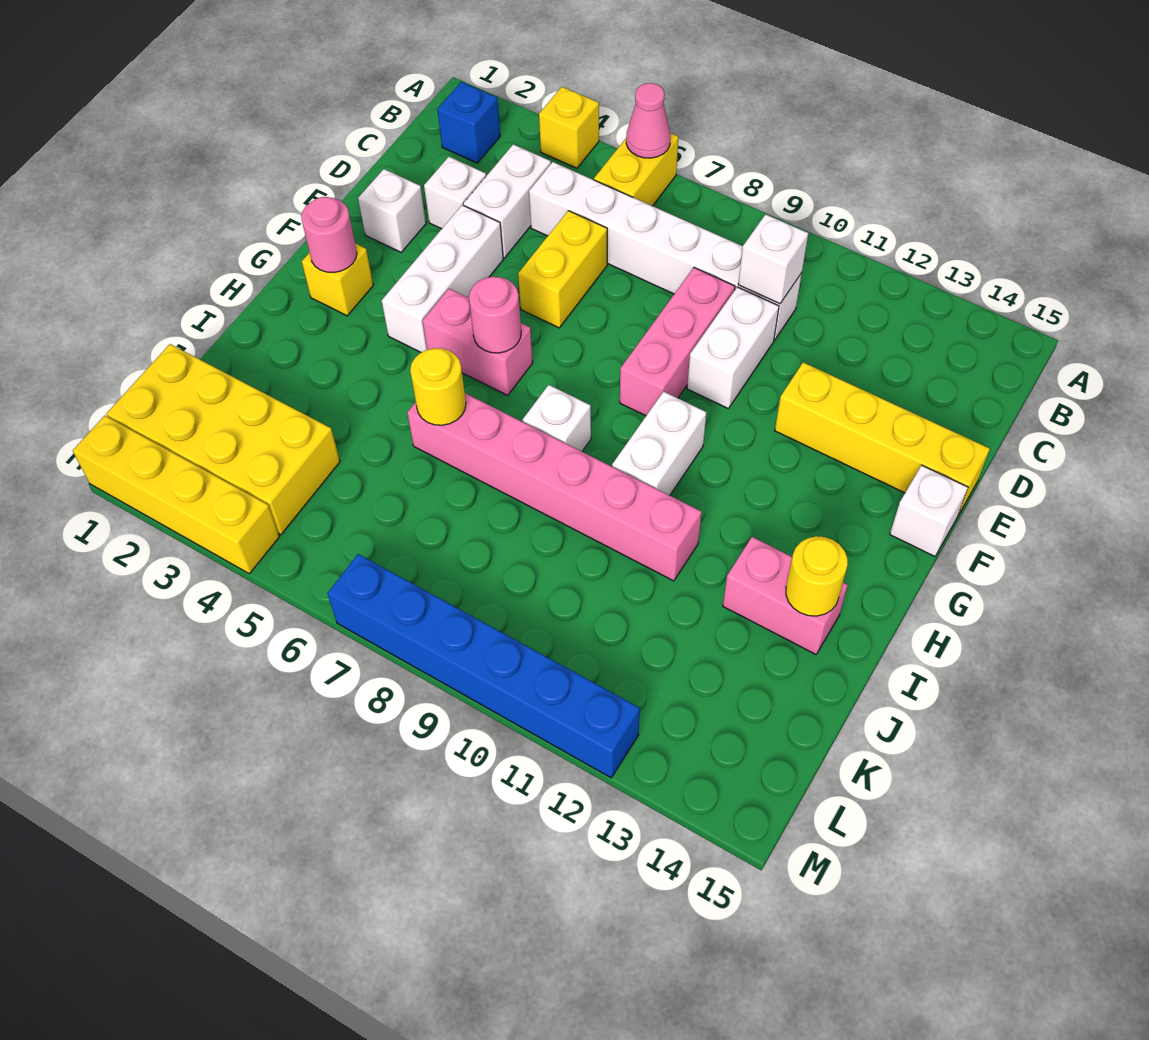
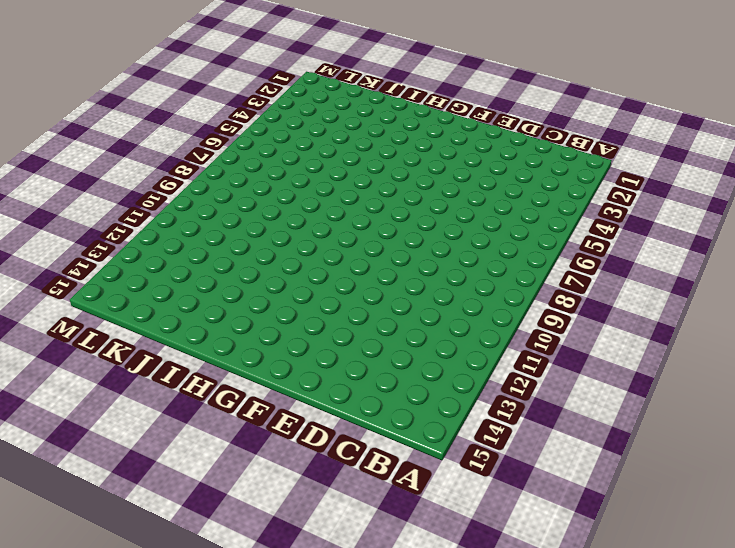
none -> yellow brick A4 level 1
none -> yellow brick A6:B6 level 1
none -> blue brick B2 level 1

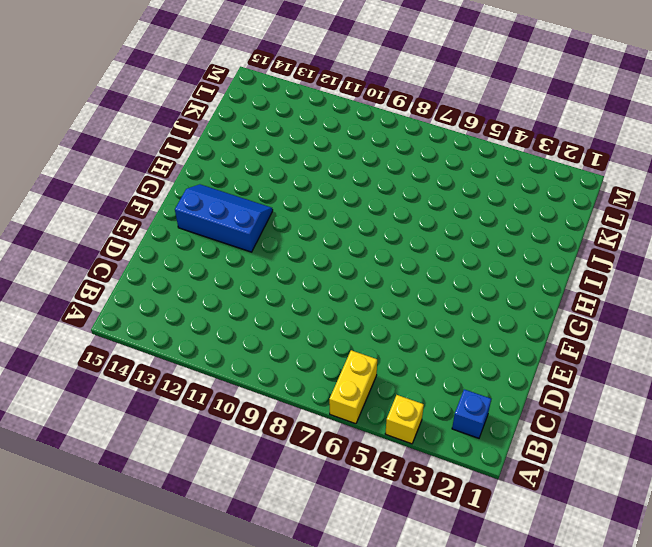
blue slope F12:G14 level 1 top F -> none
none -> white brick C4:D4 level 1
none -> white brick C5:C10 level 1
none -> white brick D3 level 1

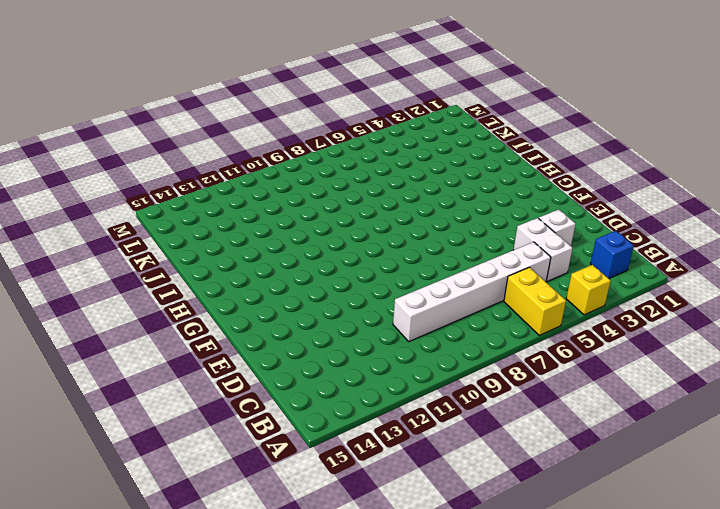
none -> yellow brick D6:E6 level 1
none -> pink brick D9:F9 level 1
none -> white brick D10:E10 level 1

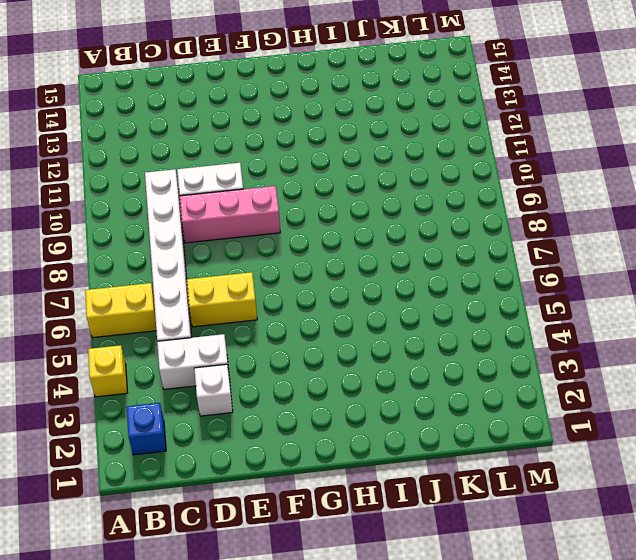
none -> white brick E2 level 1
none -> white brick E4:G4 level 1
none -> yellow brick E12:E15 level 1

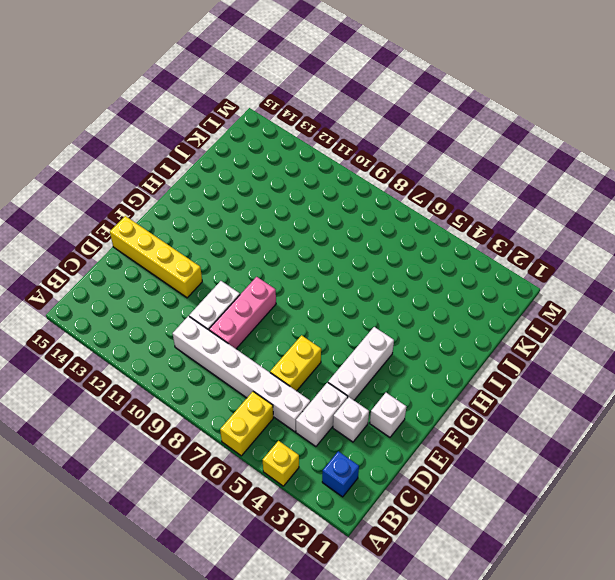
none -> white brick F15 level 1
none -> yellow brick G2 level 1
none -> pink brick G5:G6 level 1

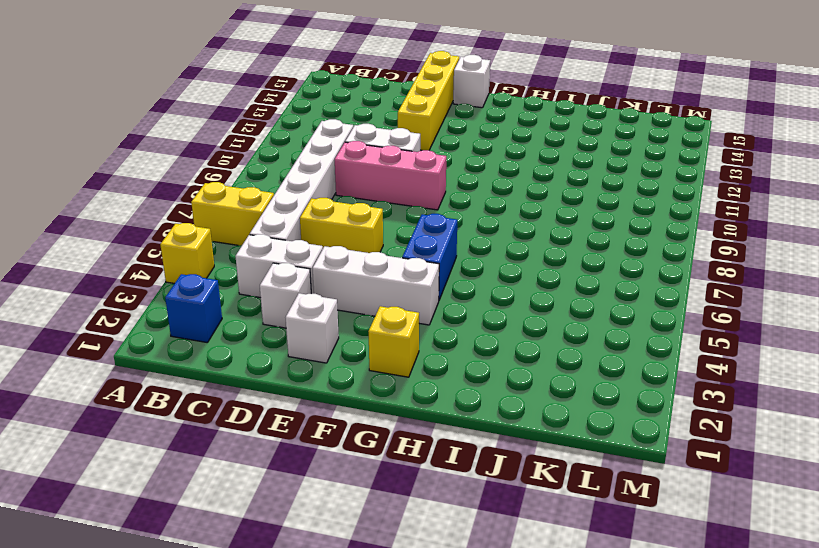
blue brick G5:G6 level 1 -> pink brick G5:G6 level 1
none -> white brick G10:H10 level 1
none -> white brick H8 level 1
none -> pink brick I6:I11 level 1

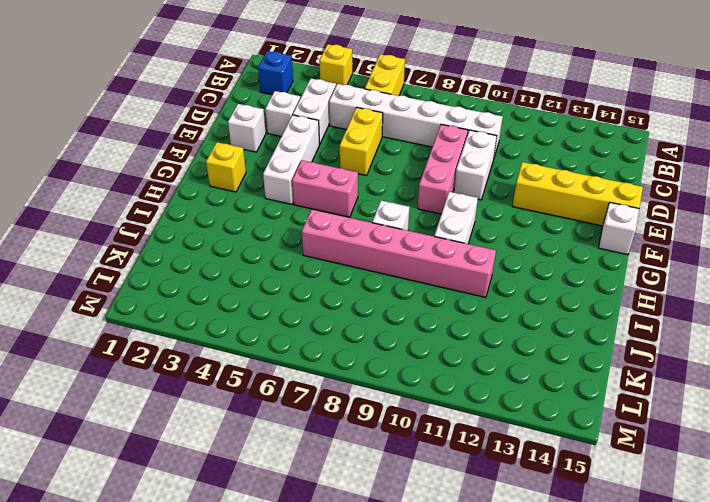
none -> pink brick I13:I14 level 1
none -> yellow brick K1:L4 level 1
none -> yellow brick M1:M4 level 1

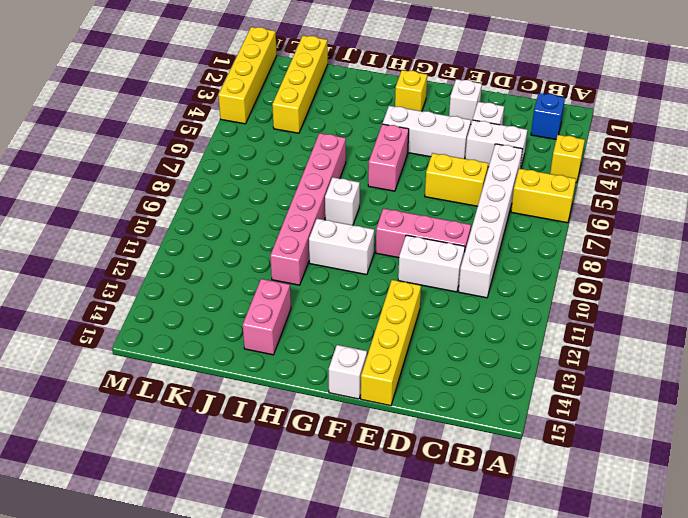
yellow brick K1:K4 level 1 -> yellow brick K1:L4 level 1
none -> blue brick M7:M12 level 1
none -> pink cone A6 level 2
none -> white brick C10 level 2

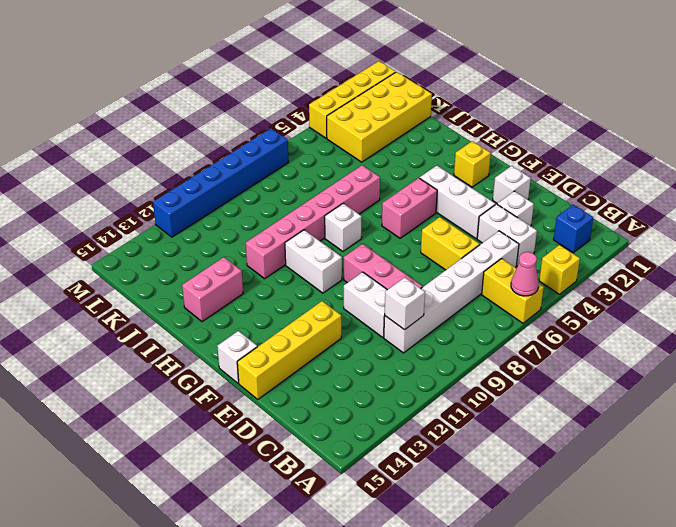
none -> pink round brick G2 level 2
none -> pink round brick G6 level 2
none -> yellow round brick I6 level 2

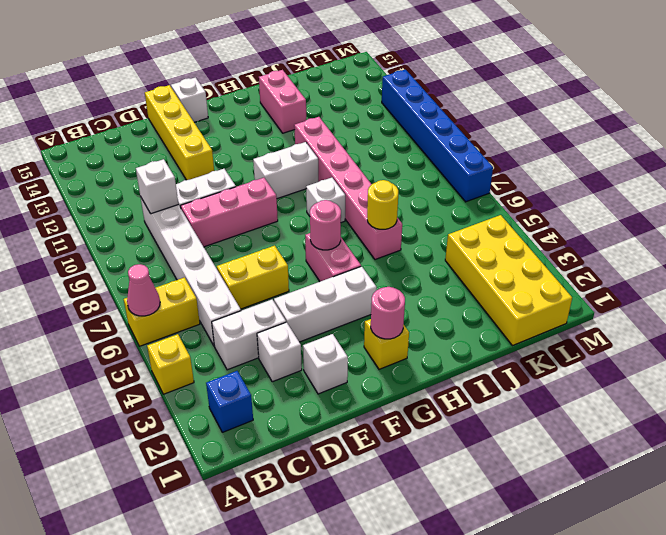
none -> yellow brick M1:M4 level 1
none -> yellow round brick I14 level 2

